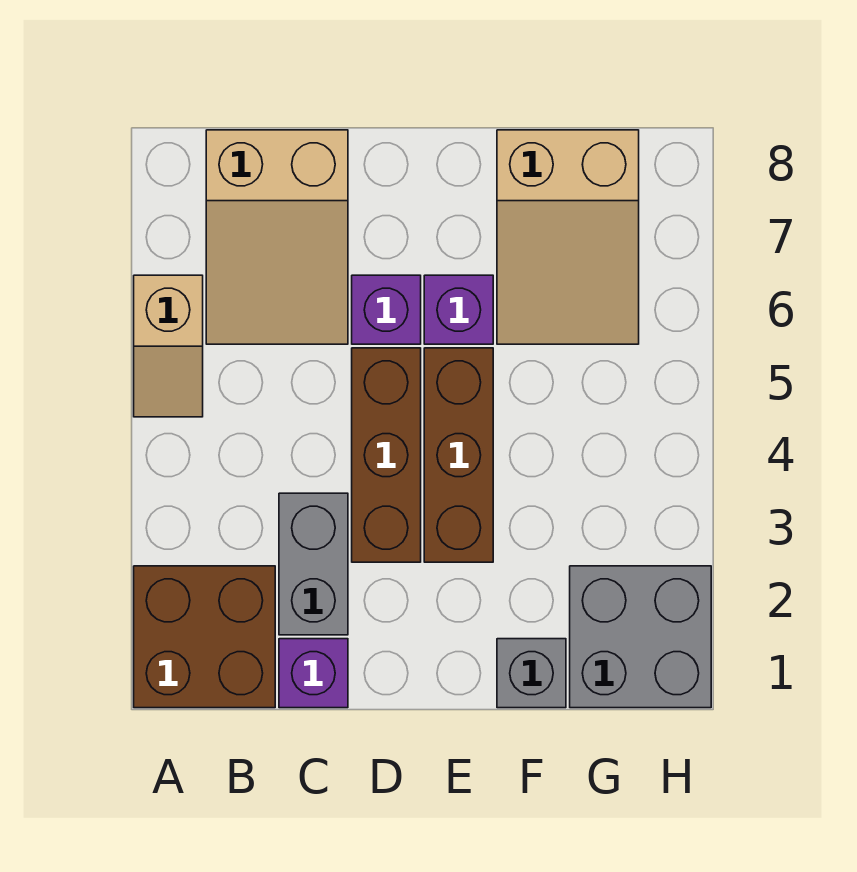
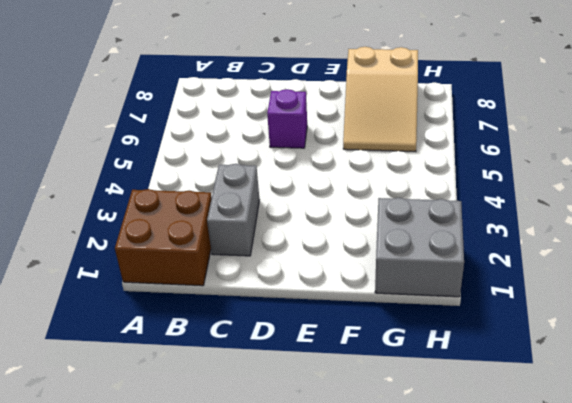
none -> tan slope A5:A6 level 1 top 6
none -> tan slope B6:C8 level 1 top 8
none -> purple brick C1 level 1

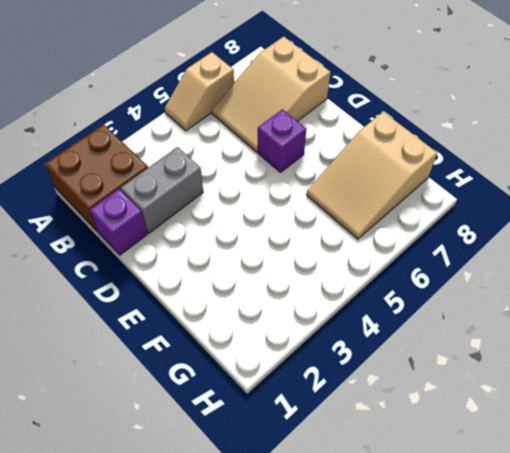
none -> brown brick D3:D5 level 1
none -> brown brick E3:E5 level 1
none -> purple brick E6 level 1

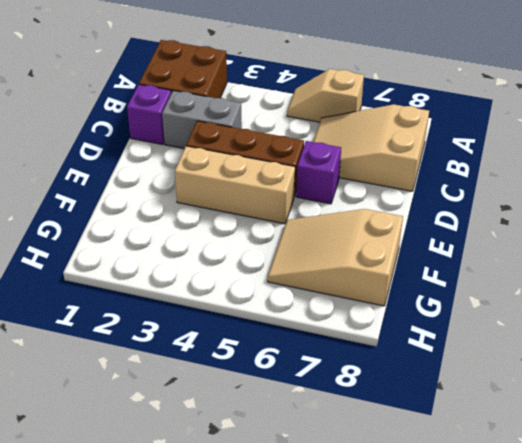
tan brick E3:E5 level 1 -> brown brick E3:E5 level 1
none -> purple brick E6 level 1
none -> grey brick F1 level 1
none -> grey brick G1:H2 level 1

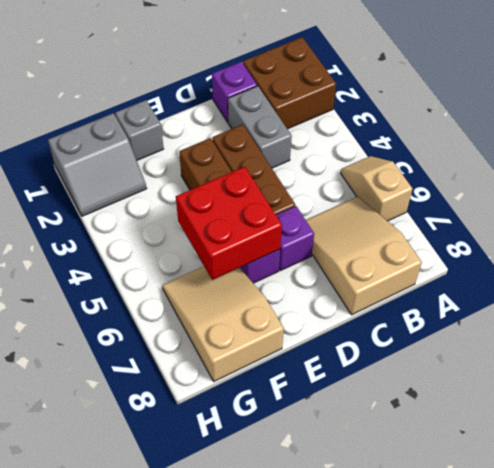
red brick E5:F6 level 2 -> none
grey slope G1:H2 level 1 top 1 -> grey brick G1:H2 level 1

